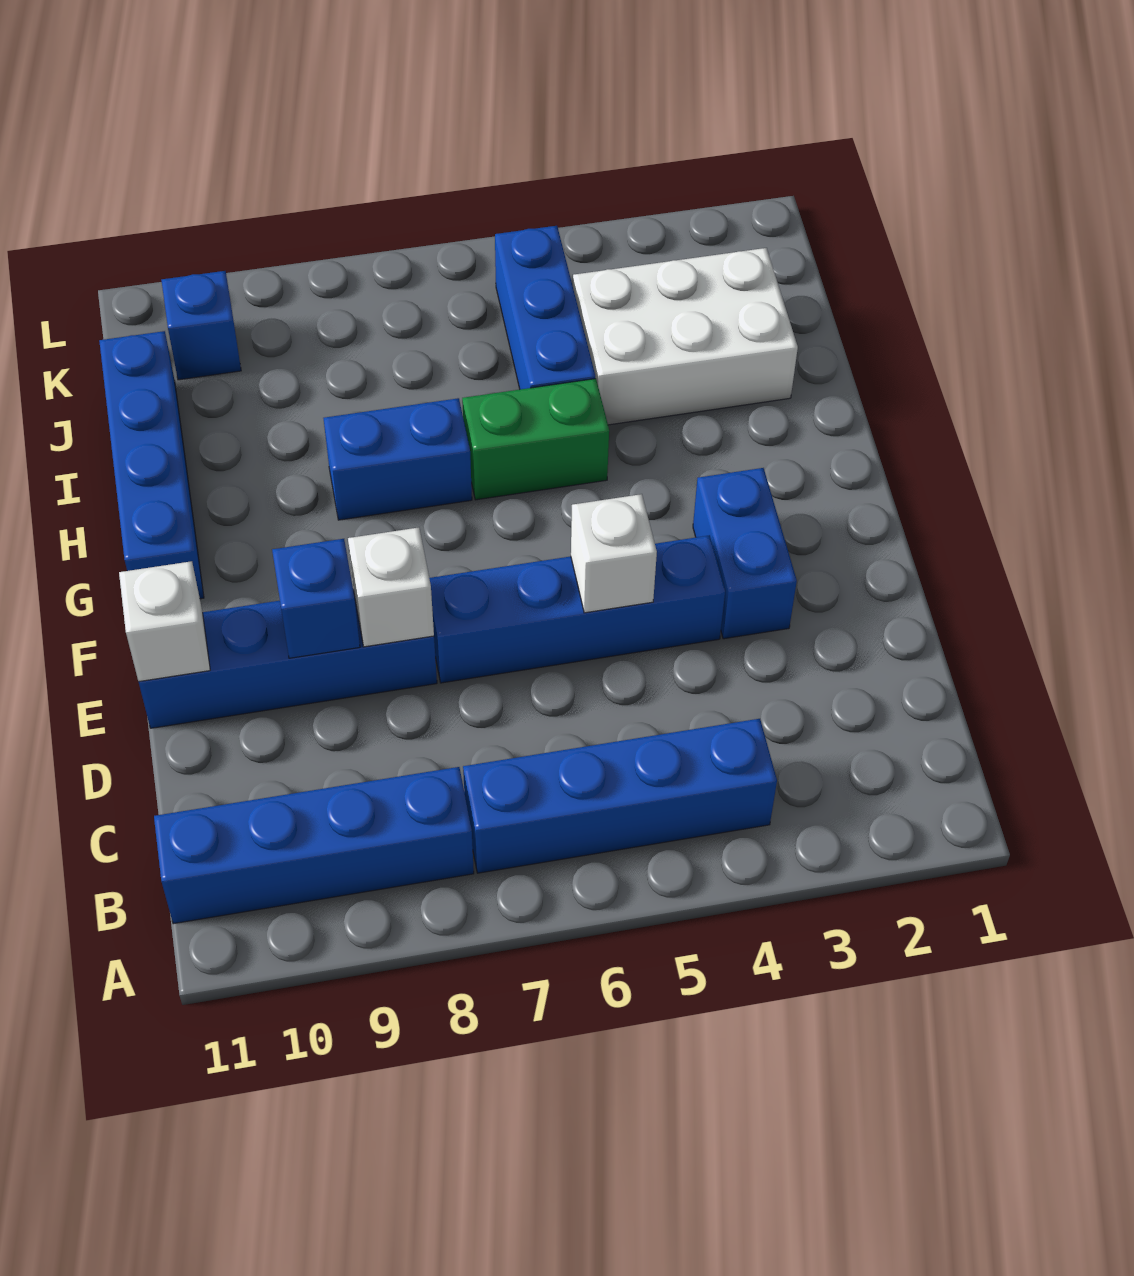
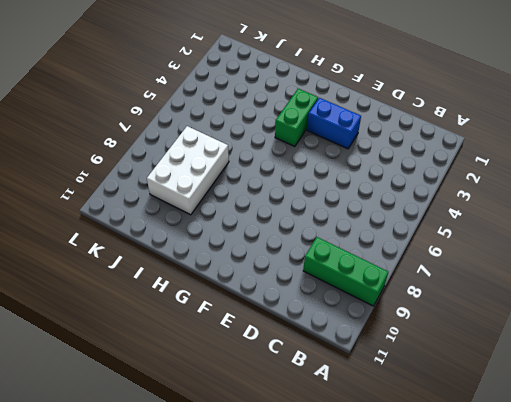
green brick A9:C9 level 1 -> blue brick B8:B11 level 1
green brick G3:G4 level 1 -> green brick H5:H6 level 1
white brick I7:J9 level 1 -> white brick I2:J4 level 1
none -> blue brick B4:B7 level 1
none -> blue brick E4:E7 level 1
none -> blue brick E8:E11 level 1

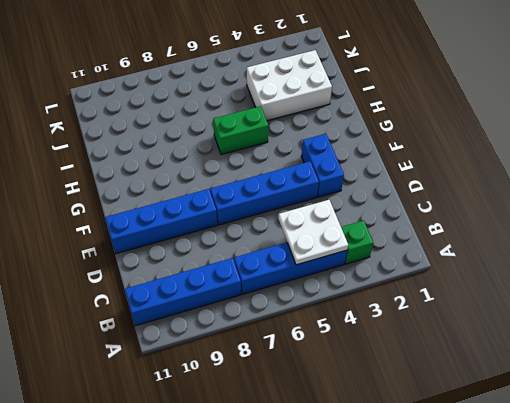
green brick B3 level 1 -> none
white plate B4:C5 level 2 -> none
none -> blue brick G11:J11 level 1
none -> blue brick H7:H8 level 1
none -> blue brick I5:K5 level 1

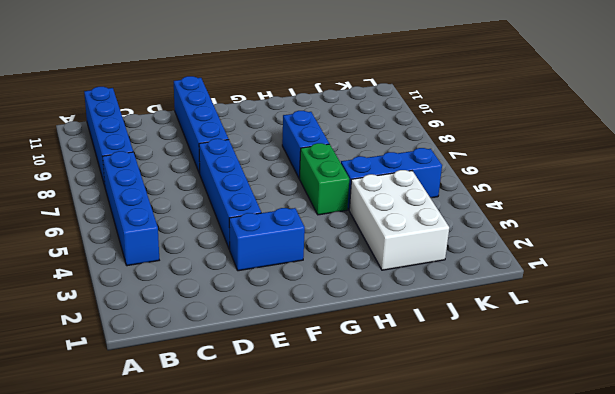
none -> blue brick G11:J11 level 1
none -> blue brick K10 level 1
none -> white brick E5 level 2

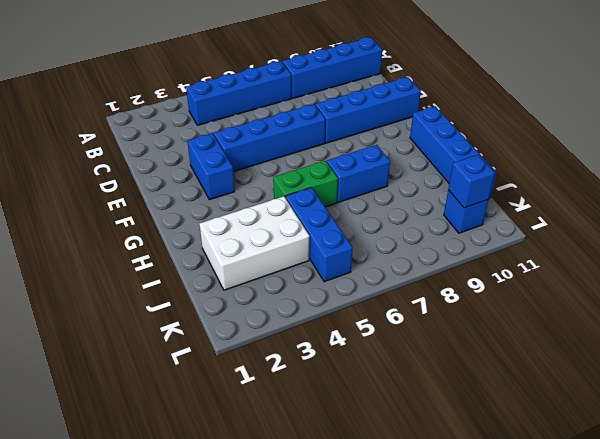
blue brick K10 level 2 -> blue brick E9 level 2
none -> white brick E5 level 2
none -> white brick E8 level 2
none -> white brick E11 level 2

